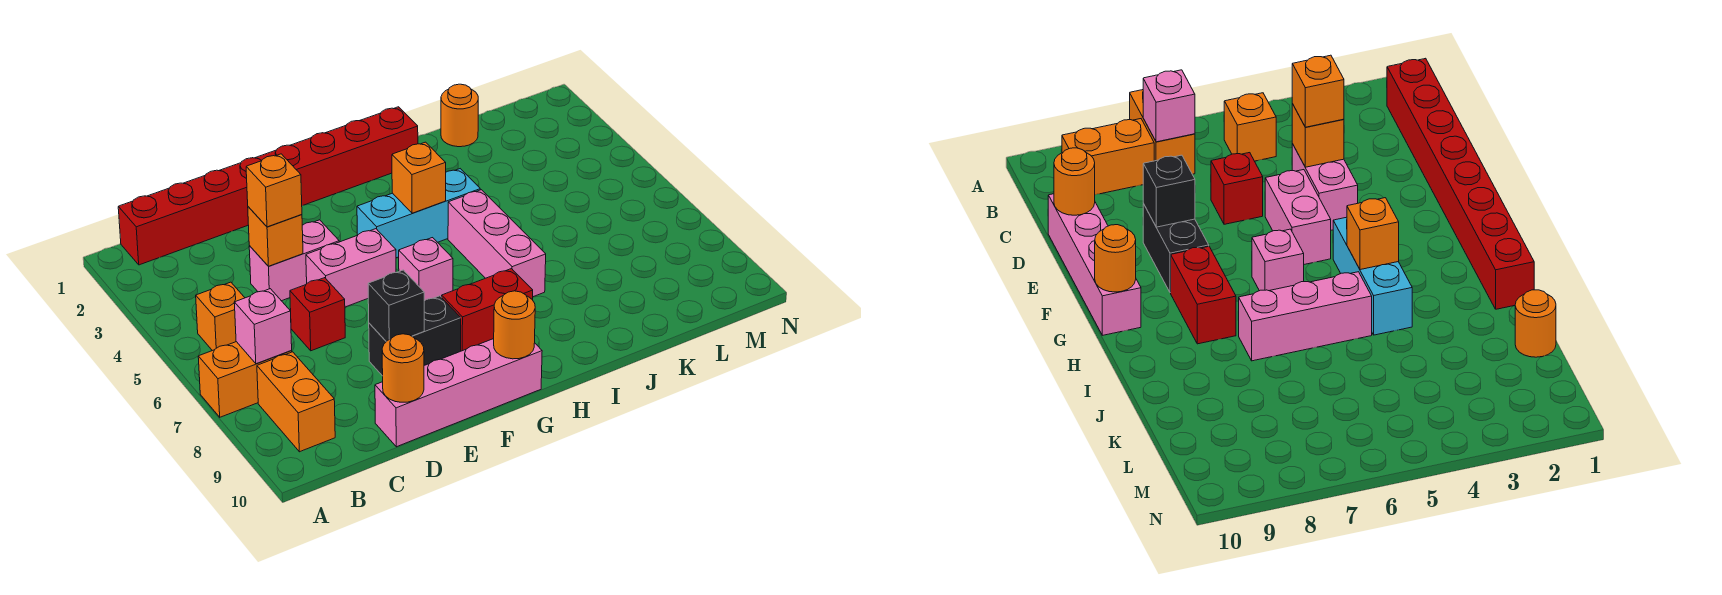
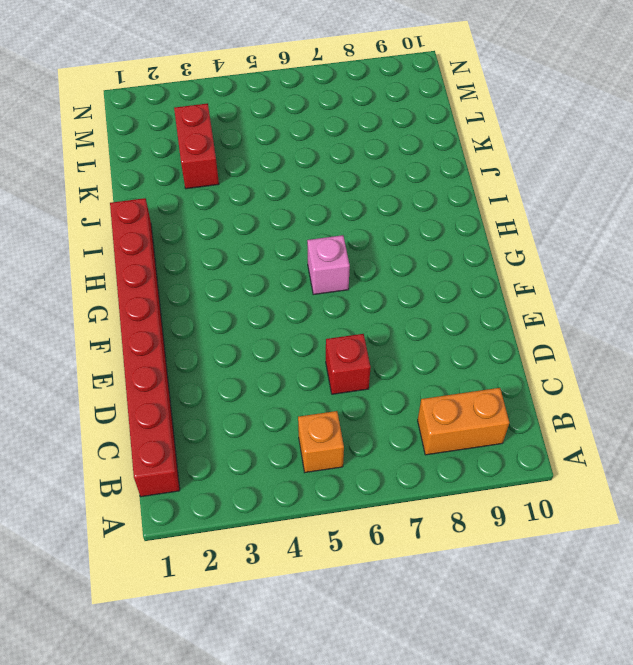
red brick K3:L3 level 1 -> red brick G8:H8 level 1
none -> orange brick A7:B7 level 1
none -> pink brick D4:E4 level 1
none -> pink brick D10:G10 level 1

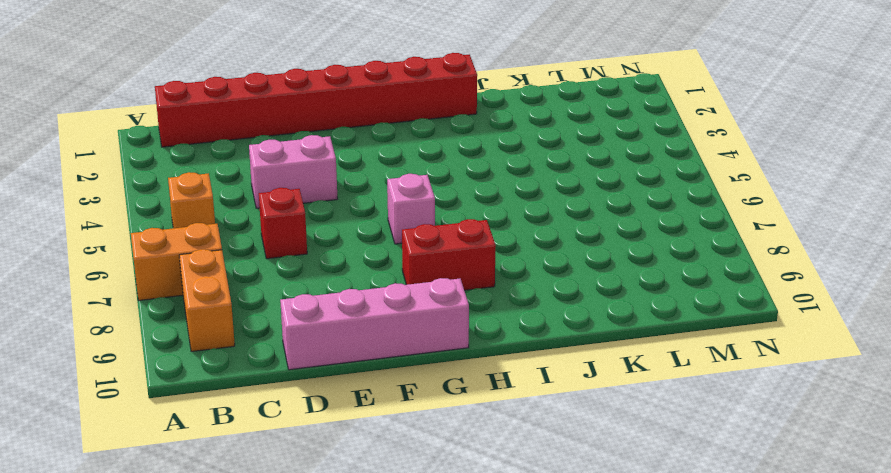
none -> pink brick E5:F5 level 1
none -> black brick E8:F8 level 1
none -> cyan brick G4:I4 level 1

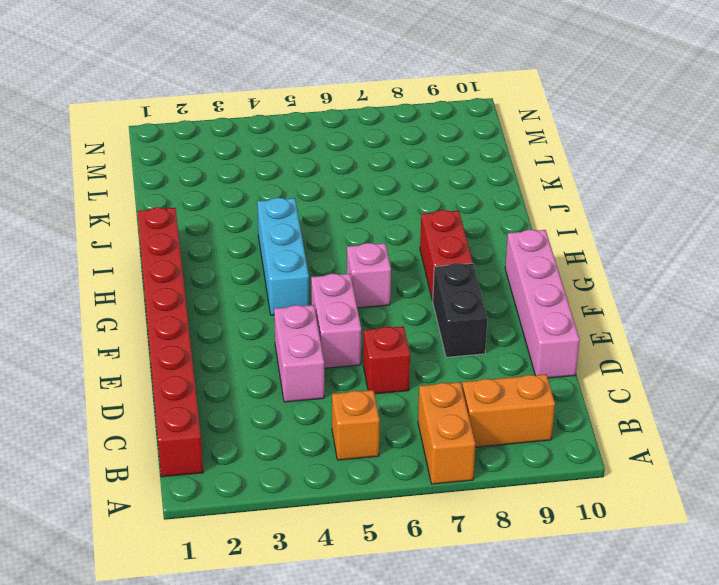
none -> pink brick I5:I7 level 1
none -> orange round brick K1 level 1
none -> pink brick B7 level 2

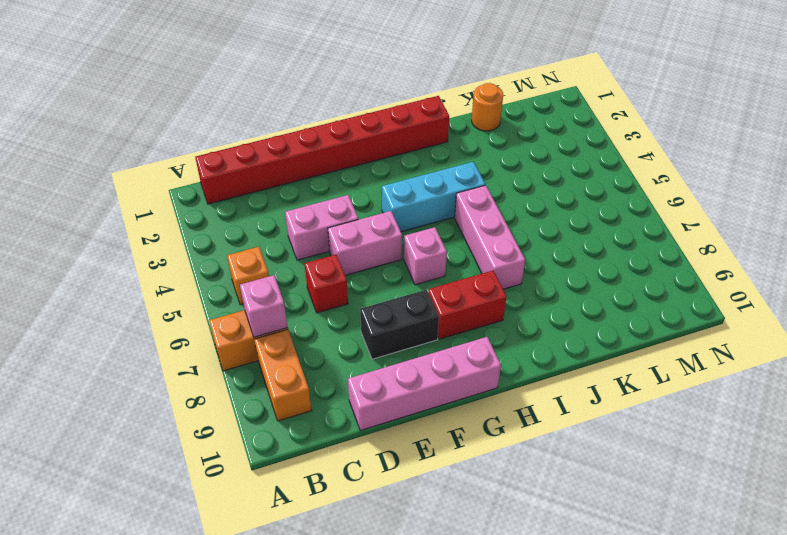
none -> orange brick D4 level 2
none -> orange round brick D10 level 2
none -> black brick E8 level 2

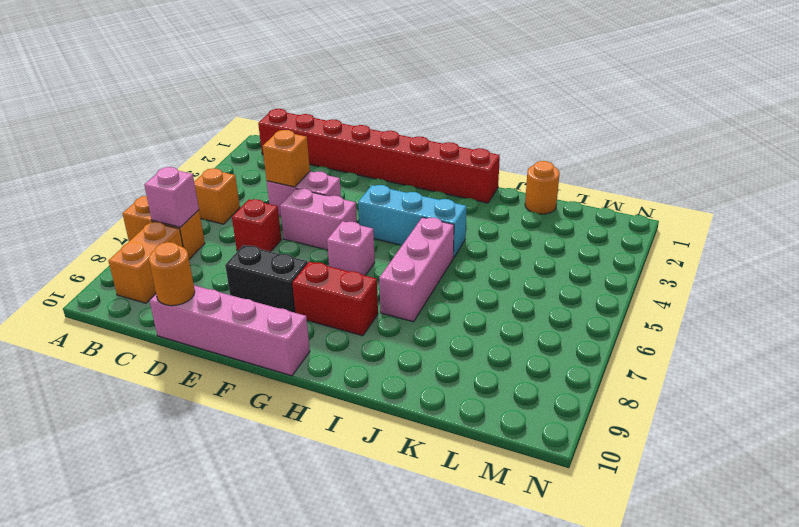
none -> black brick E8 level 2
none -> orange round brick G10 level 2
none -> orange brick H4 level 2

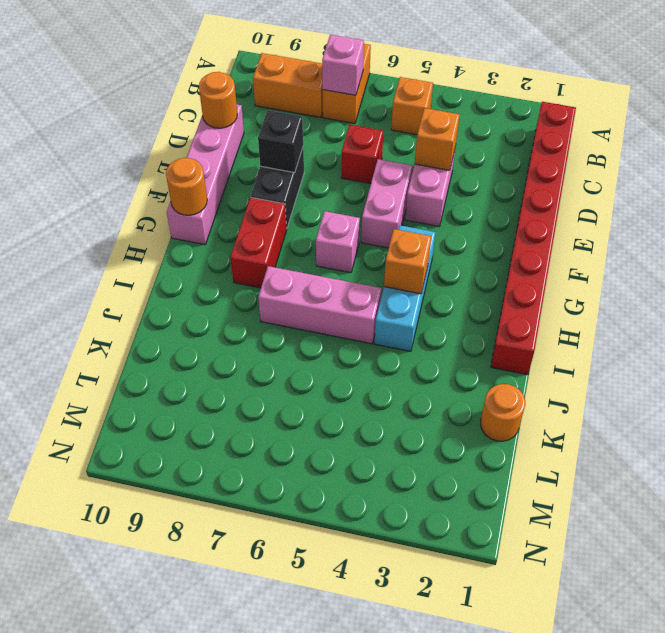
none -> orange brick D4 level 3

